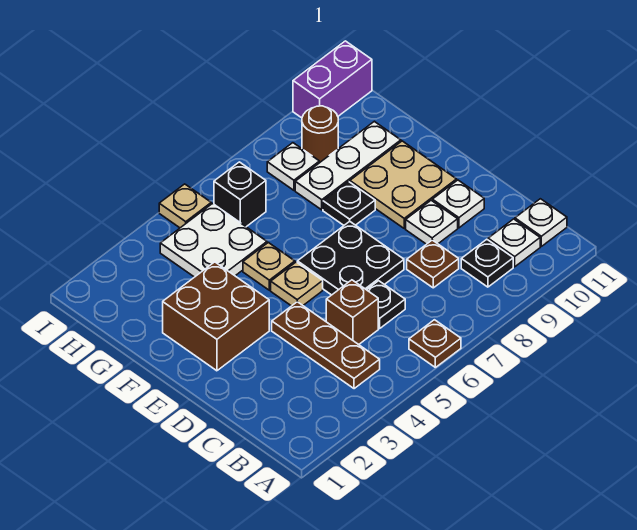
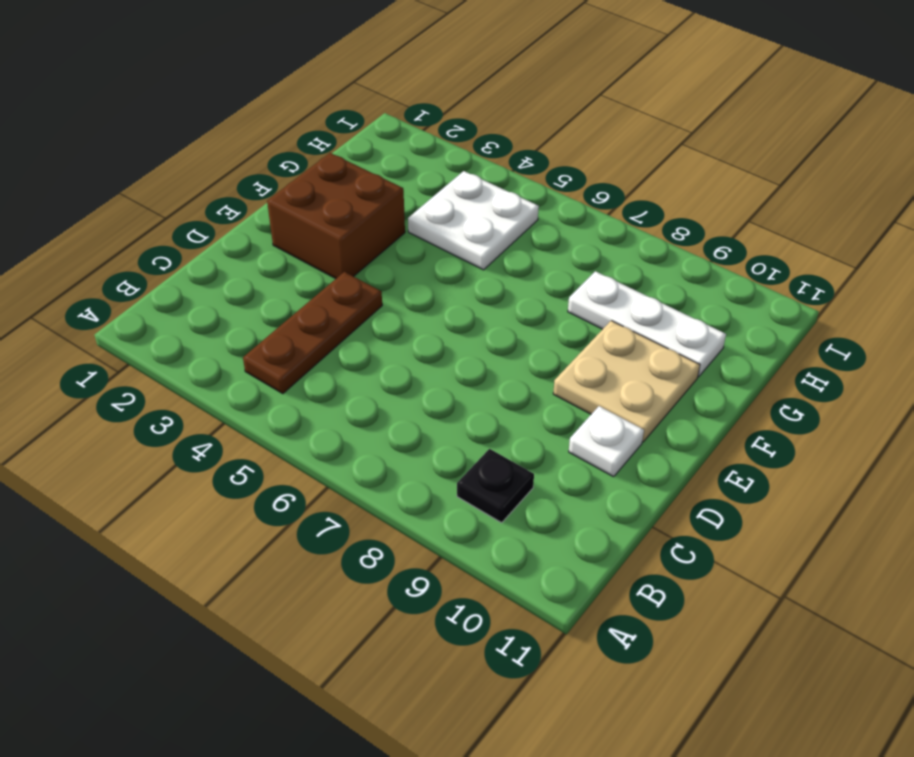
none -> brown plate A6 level 1
none -> white plate B10 level 1
none -> white plate B11 level 1

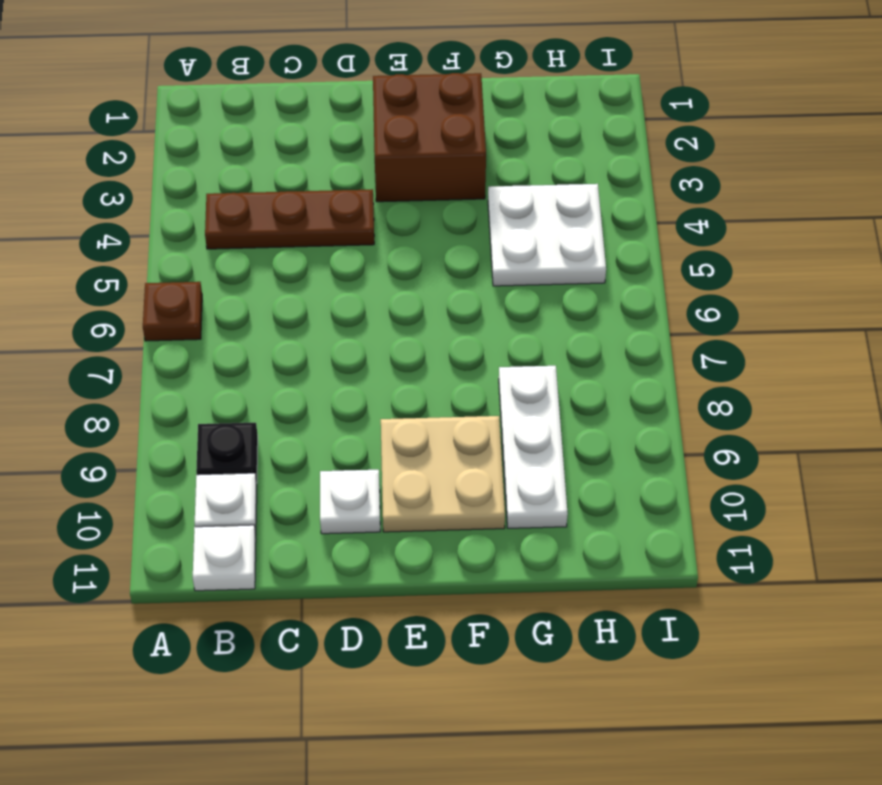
none -> brown brick C5 level 1
none -> black plate C6 level 1
none -> brown plate C8 level 1

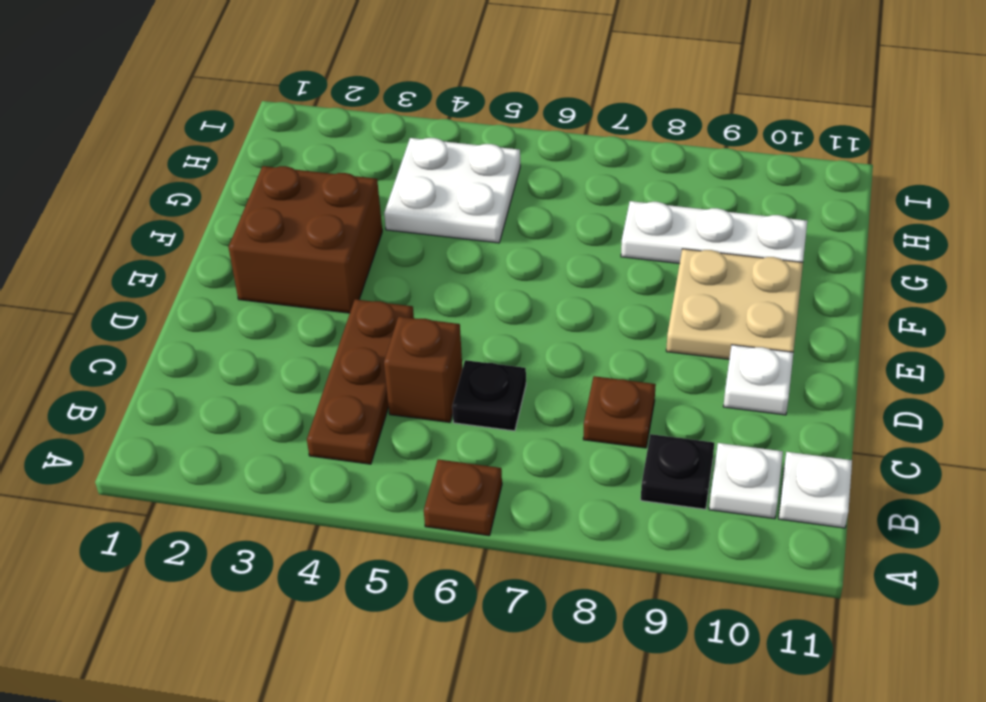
none -> black plate D6:E7 level 1
none -> white plate D9 level 1
none -> tan plate E5 level 1

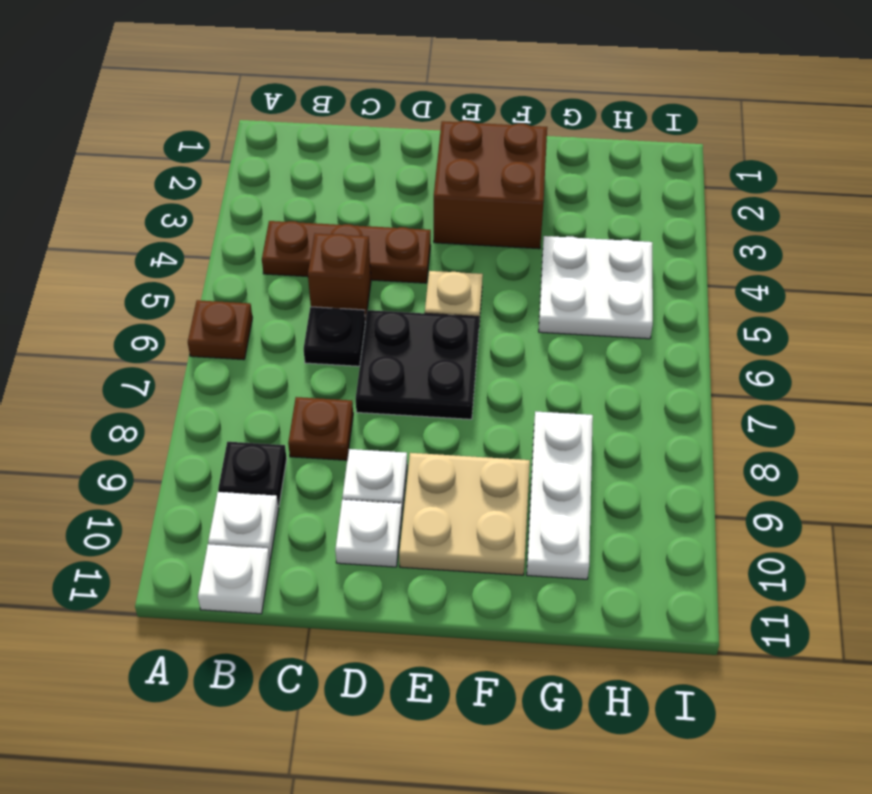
none -> tan plate F5 level 1
none -> black plate F8 level 1
none -> black brick H6 level 1

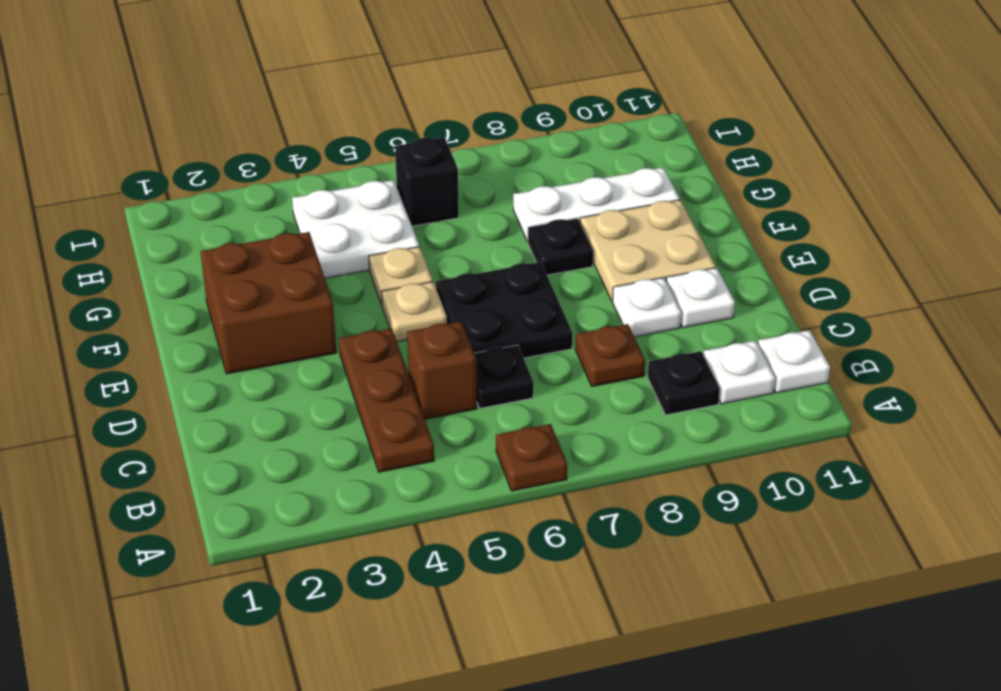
none -> white plate H8 level 1
none -> brown round brick H9 level 1
none -> tan plate I5 level 1

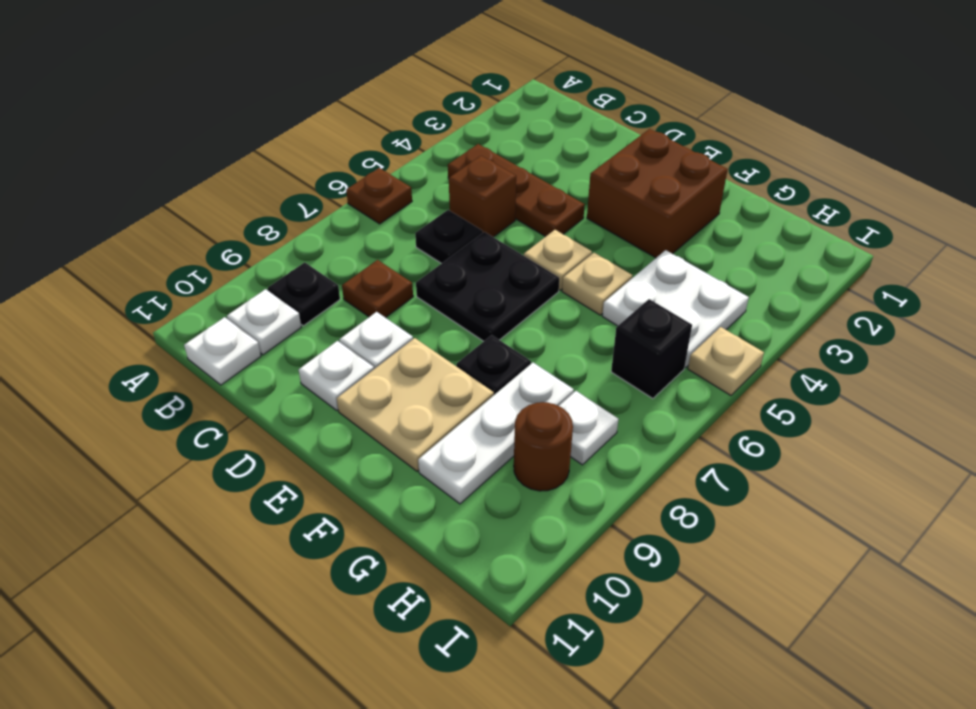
none -> purple brick I10:I11 level 1

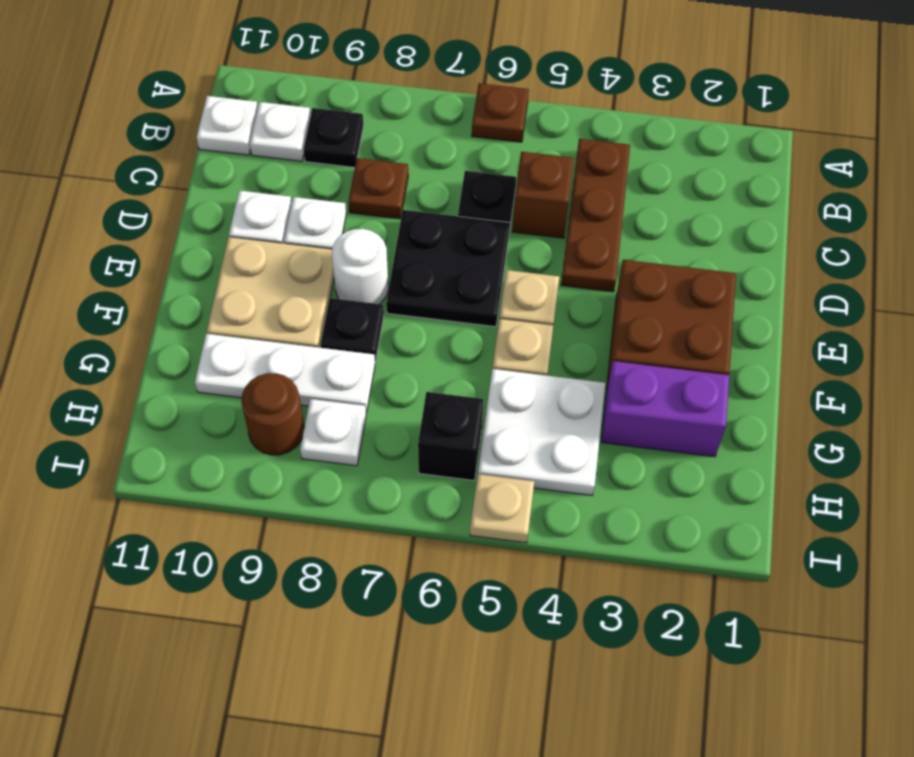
white round brick E8 level 1 -> none
purple brick G2:G3 level 1 -> purple brick I10:I11 level 1

